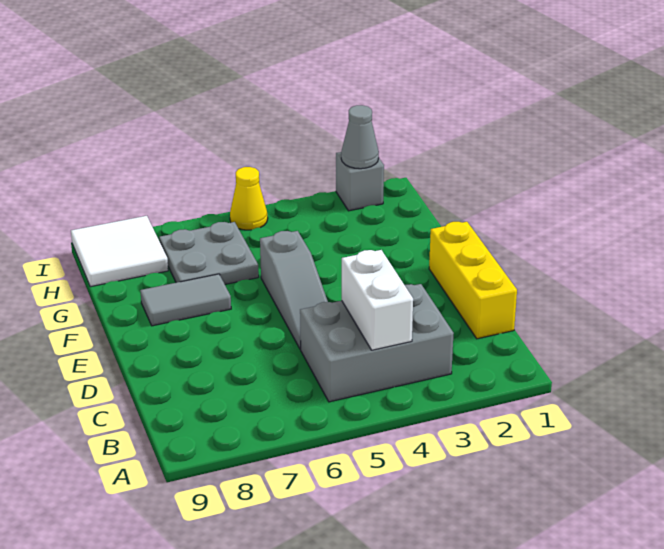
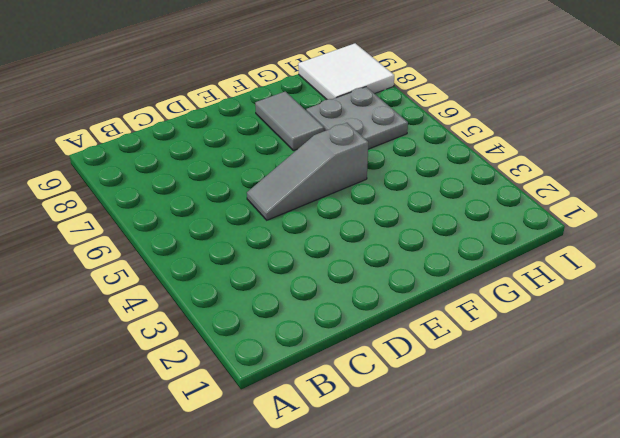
none -> grey brick B3:C5 level 1
none -> yellow brick C1:E1 level 1

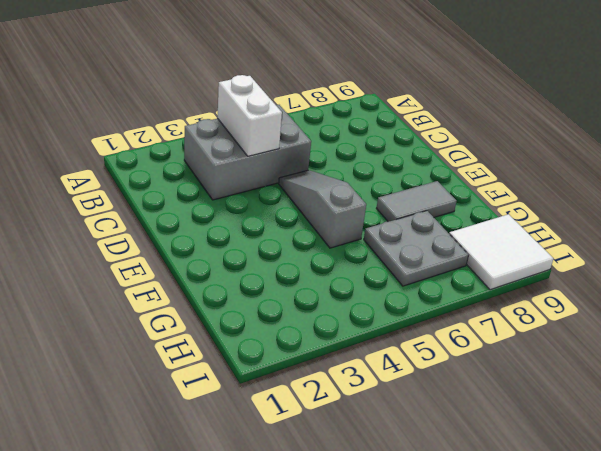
none -> yellow brick C1:E1 level 1
none -> grey brick I2 level 1

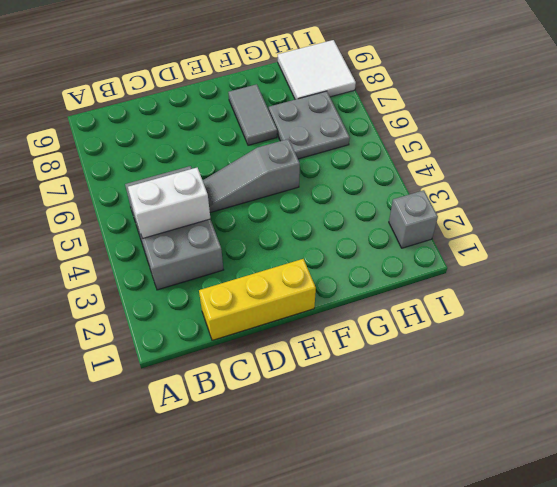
none -> yellow cone I5 level 1
none -> grey cone I2 level 2

